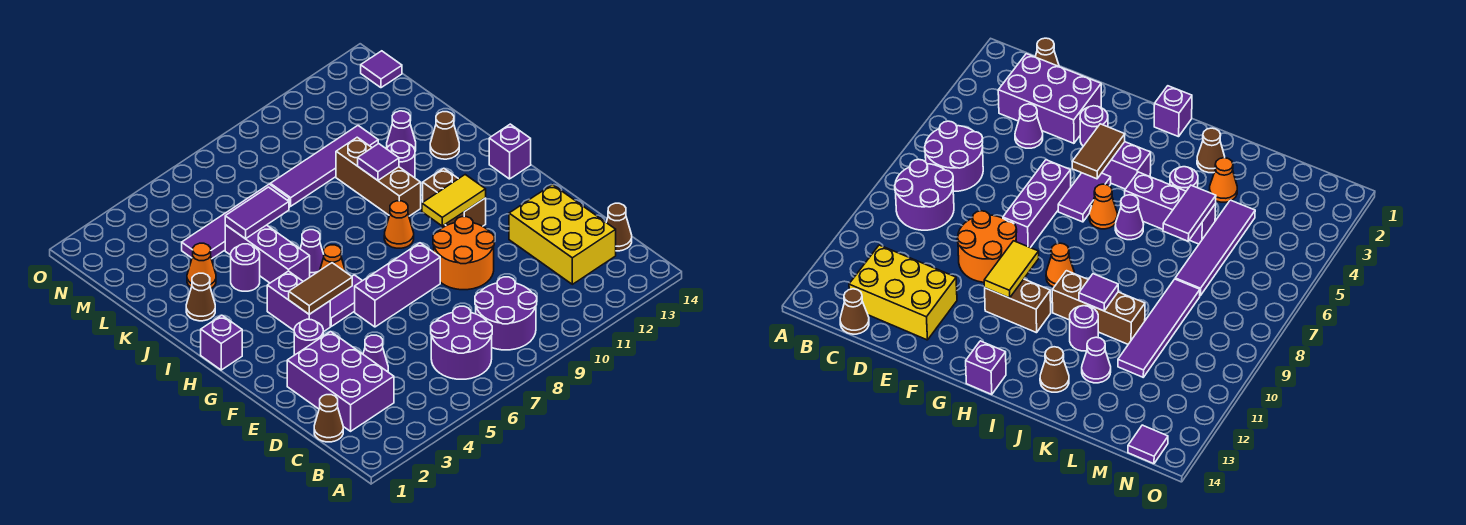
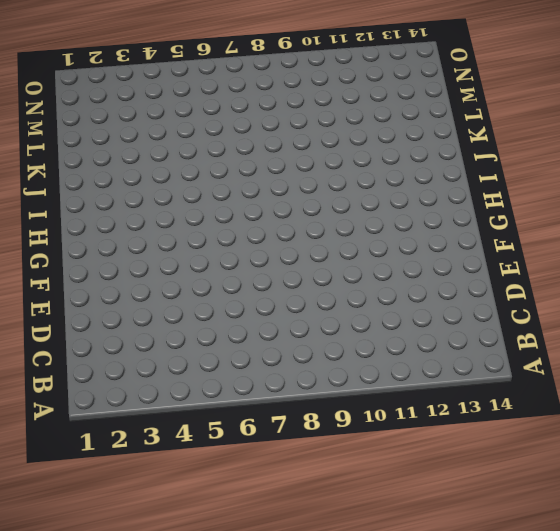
none -> purple round brick B6:C7 level 1
none -> purple round brick B8:C9 level 1
none -> brown cone C1 level 1
none -> purple brick C2:E3 level 1

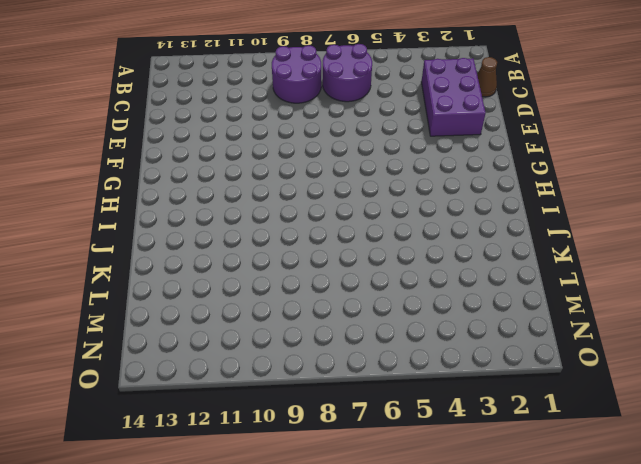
none -> yellow brick C12:E13 level 1
none -> brown cone C14 level 1
none -> purple cone D4 level 1
none -> orange round brick E9:F10 level 1

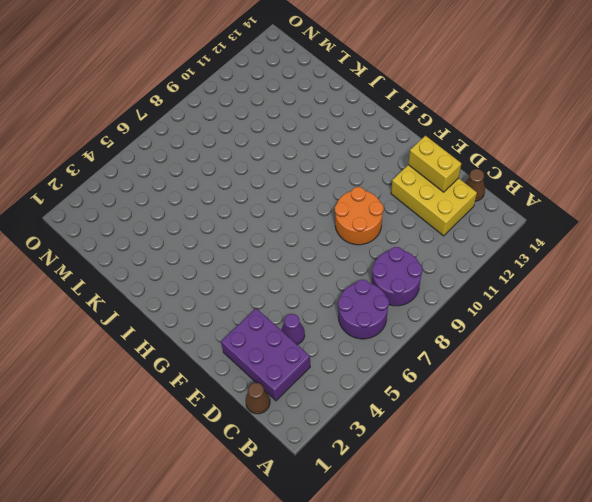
yellow brick D13:E13 level 2 -> none
none -> purple round brick F3 level 1
none -> purple brick F6:F8 level 1
none -> purple brick G4:H4 level 1
none -> purple tile G5:G6 level 1

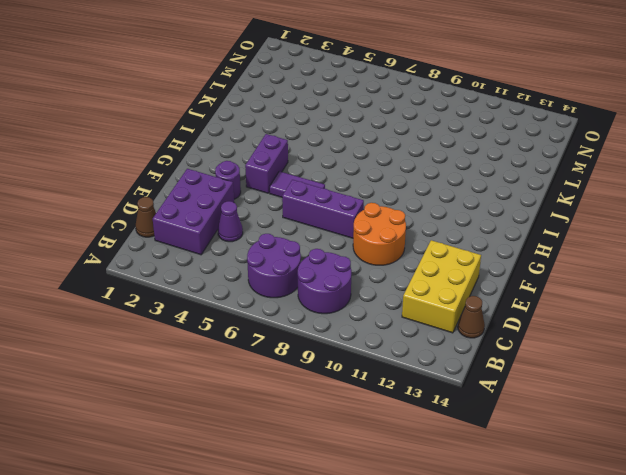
none -> brown brick G11:H11 level 1
none -> purple brick H1 level 1
none -> orange cone H6 level 1
none -> orange cone H9 level 1

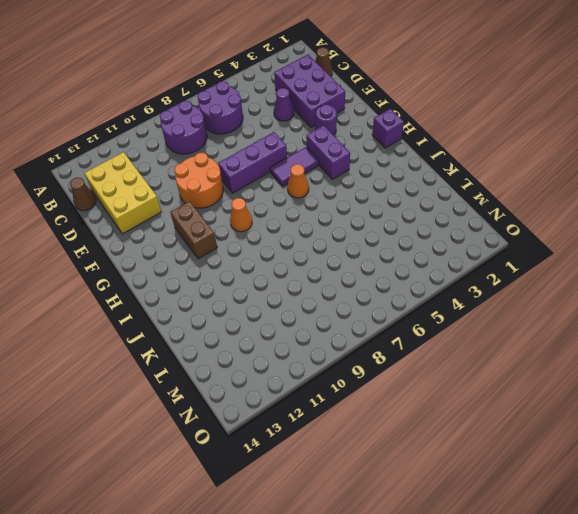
none -> purple brick H14 level 1
none -> purple brick I5:K5 level 1
none -> purple cone I6 level 1
none -> brown brick I10:K10 level 1

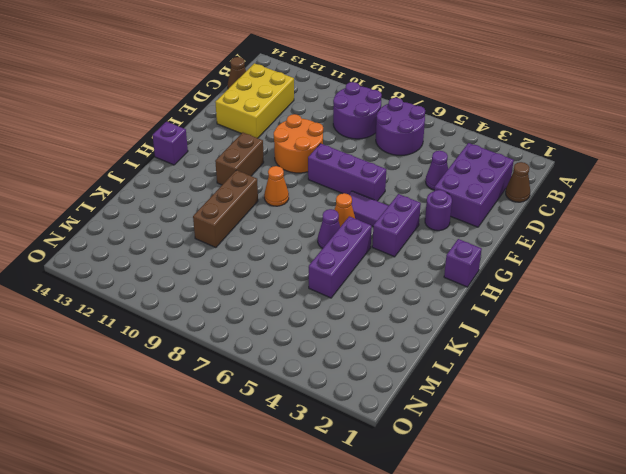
none -> brown cone J2 level 1
none -> purple round brick J4 level 1
none -> purple round brick J11 level 1
none -> brown cone J13 level 1

